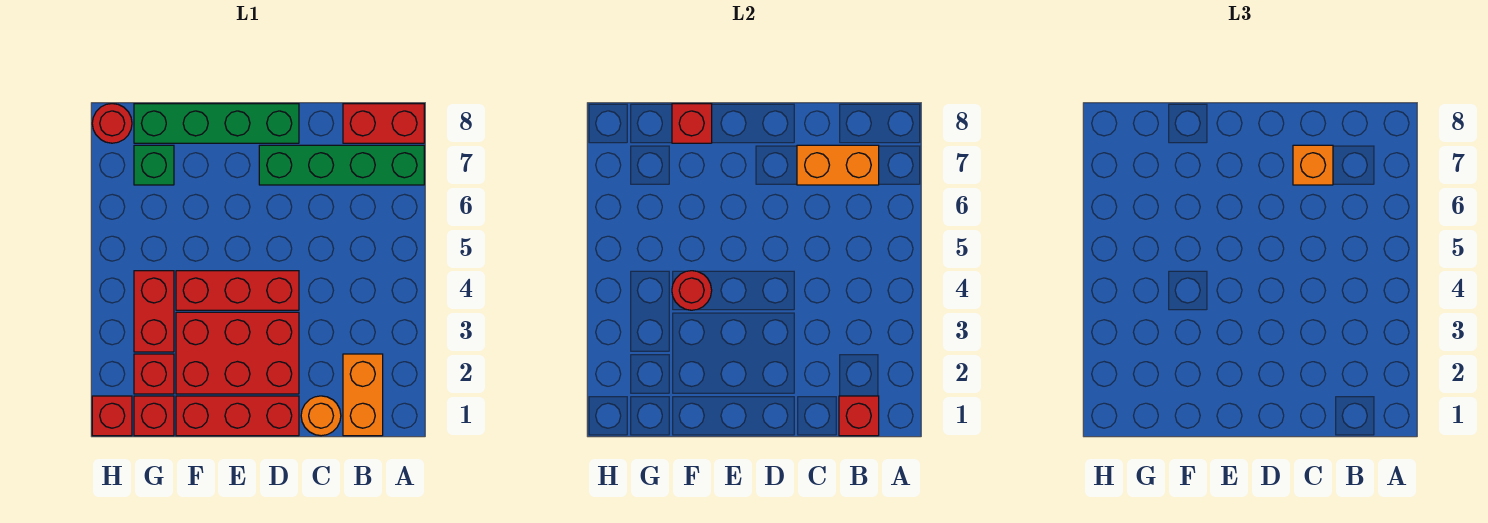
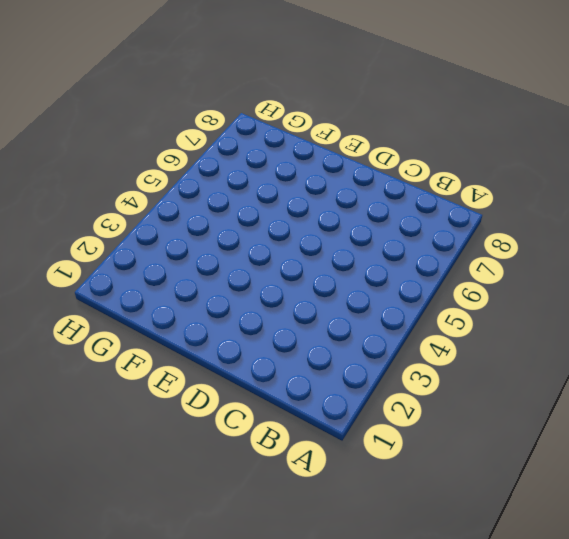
none -> green brick A7:D7 level 1
none -> red brick A8:B8 level 1
none -> orange brick B1:B2 level 1

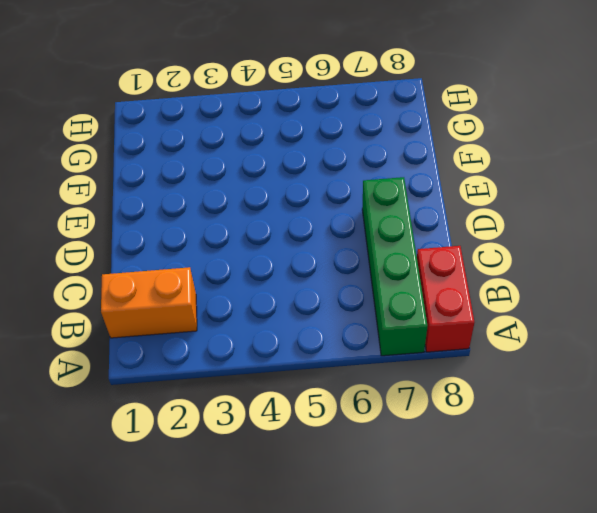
none -> orange round brick C1 level 1
none -> red brick D1:F1 level 1
none -> red brick D2:F3 level 1

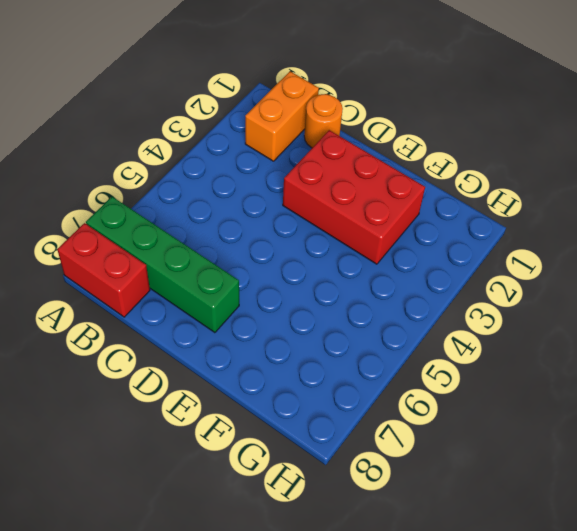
none -> red brick D1:F1 level 1
none -> red brick D4:F4 level 1
none -> green brick D8:G8 level 1

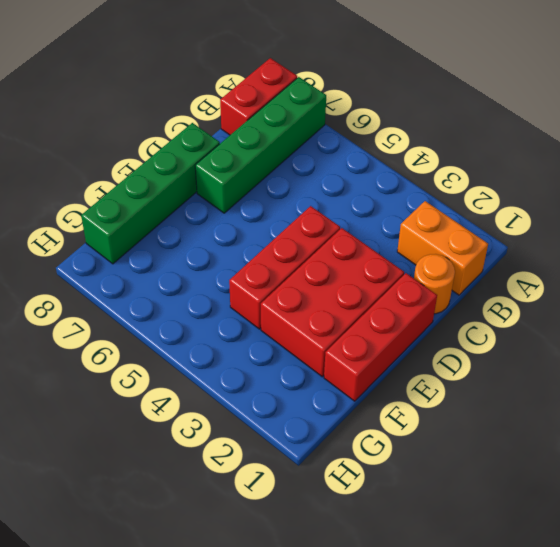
none -> red brick G1 level 1
none -> red brick G2 level 1
none -> red brick G3:G4 level 1

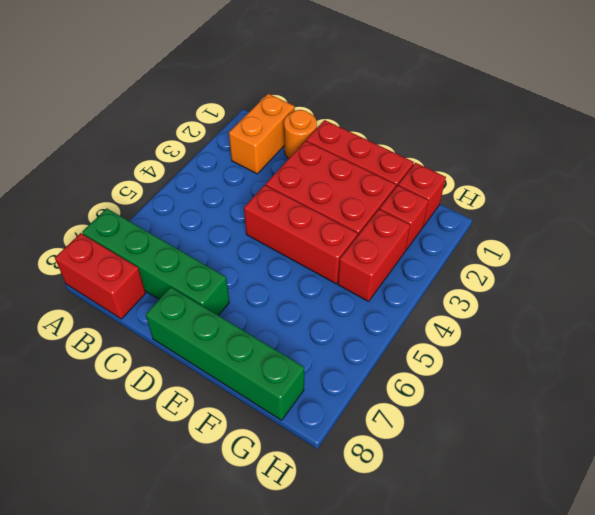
none -> green brick G7 level 1
none -> red brick H1 level 1
none -> red round brick H8 level 1

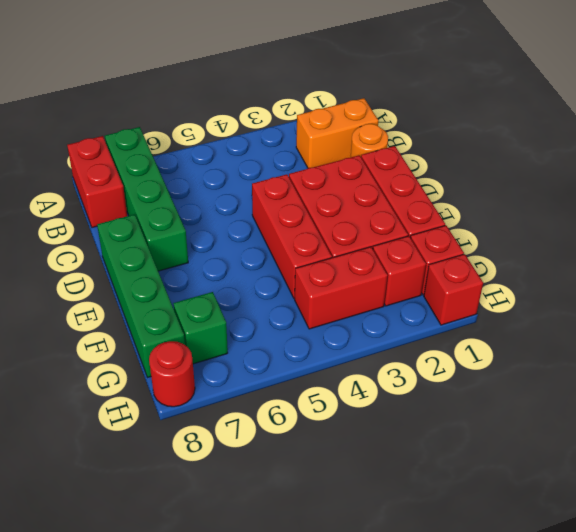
none -> red brick B1 level 2
none -> orange brick B7:C7 level 2
none -> red round brick F4 level 2

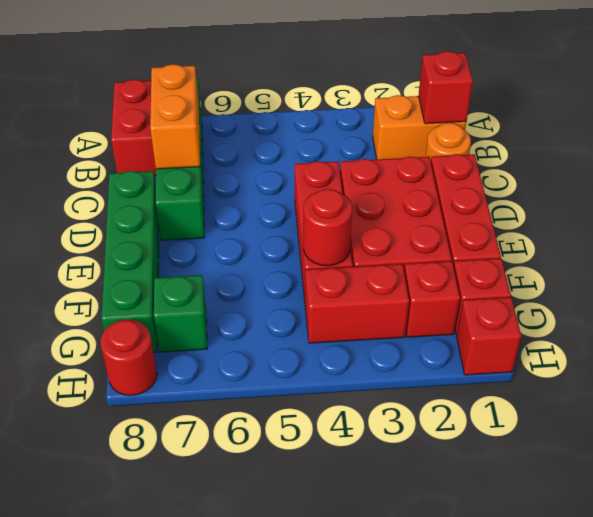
none -> red brick F8 level 2
none -> orange brick C7 level 3

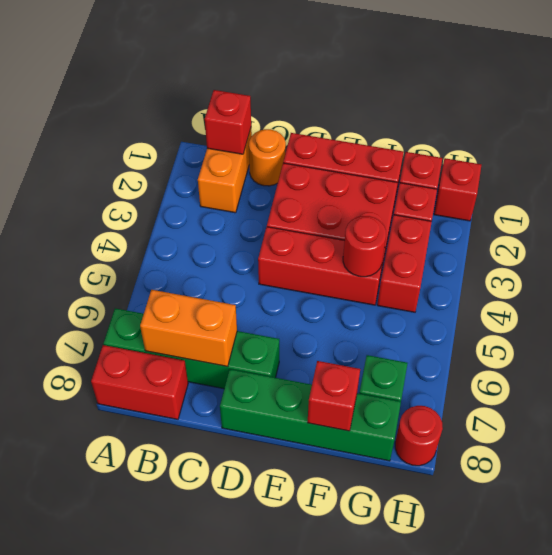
none -> orange brick C7 level 3

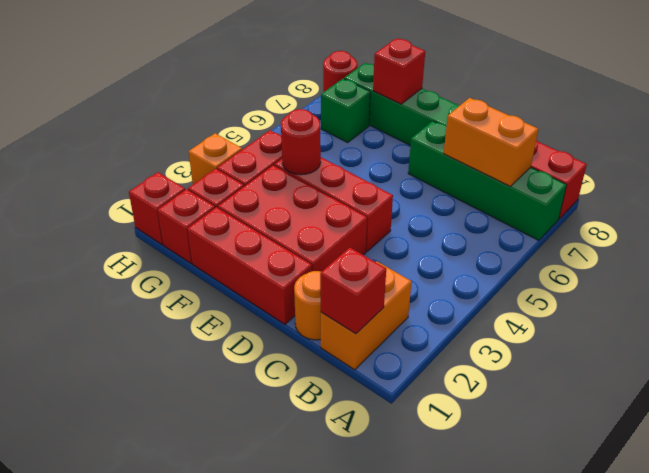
orange brick H3 level 1 -> orange brick C7 level 3

